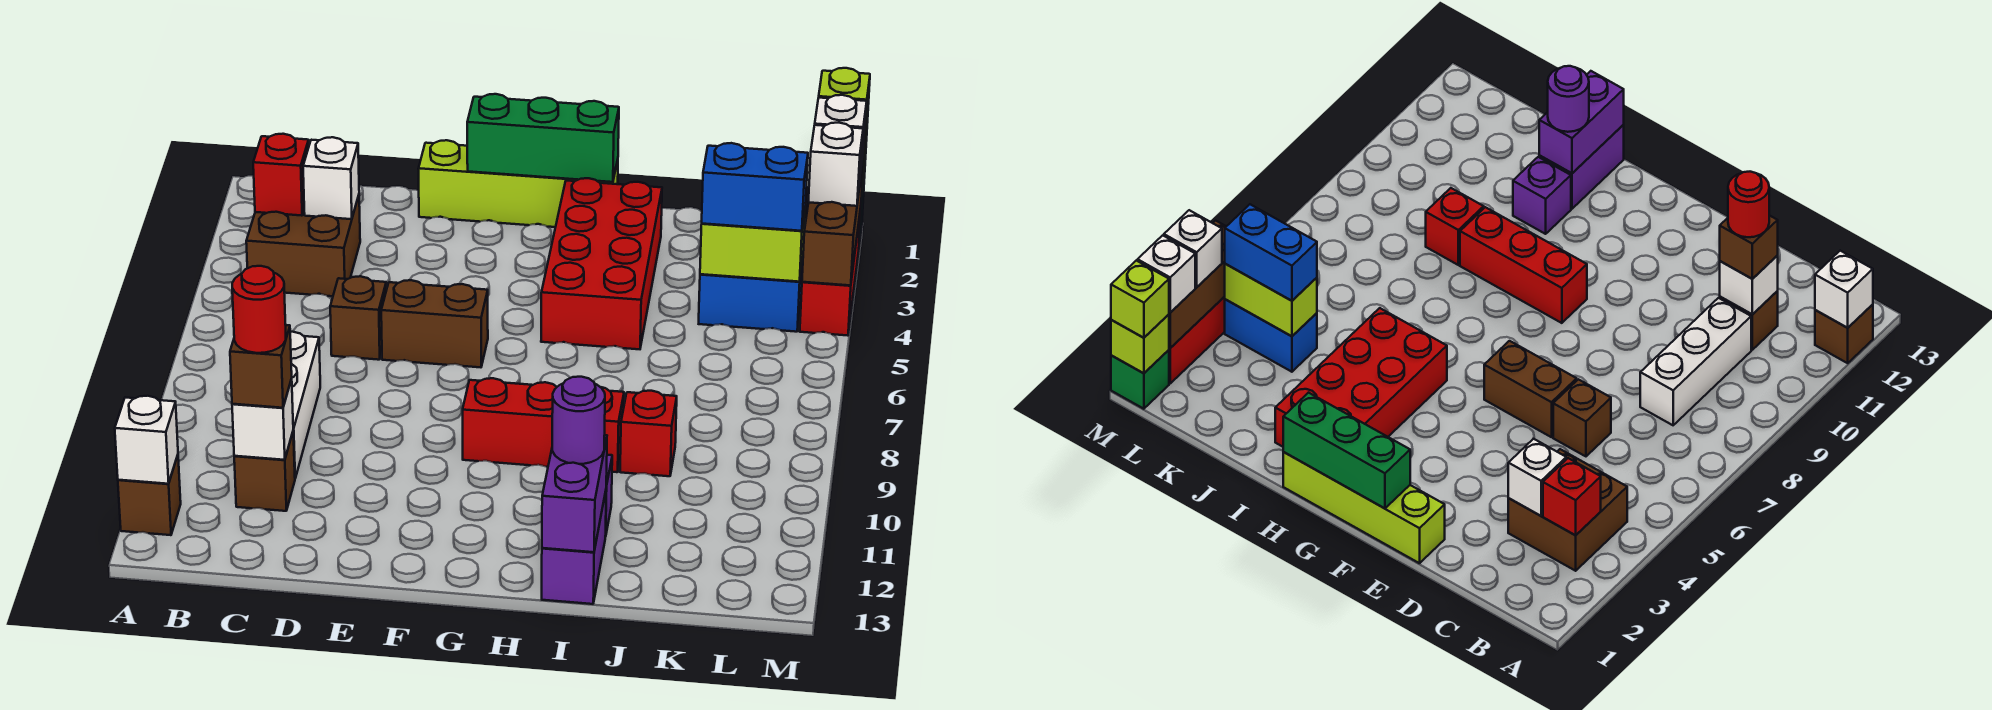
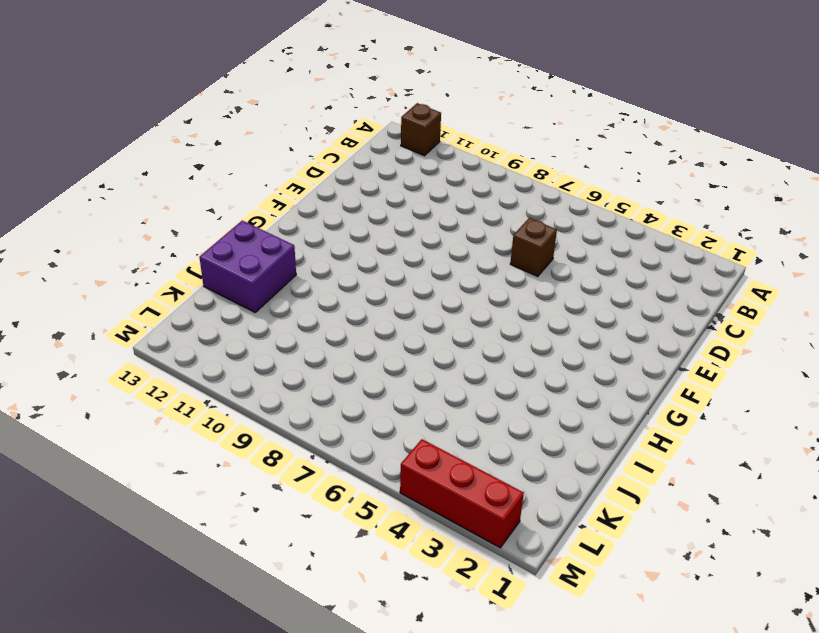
purple brick I12:J13 level 1 -> purple brick I12:I13 level 1
none -> brown brick B3:C4 level 1
none -> white brick C8:C10 level 1
none -> brown brick C11 level 1
none -> lime brick E1:H1 level 1

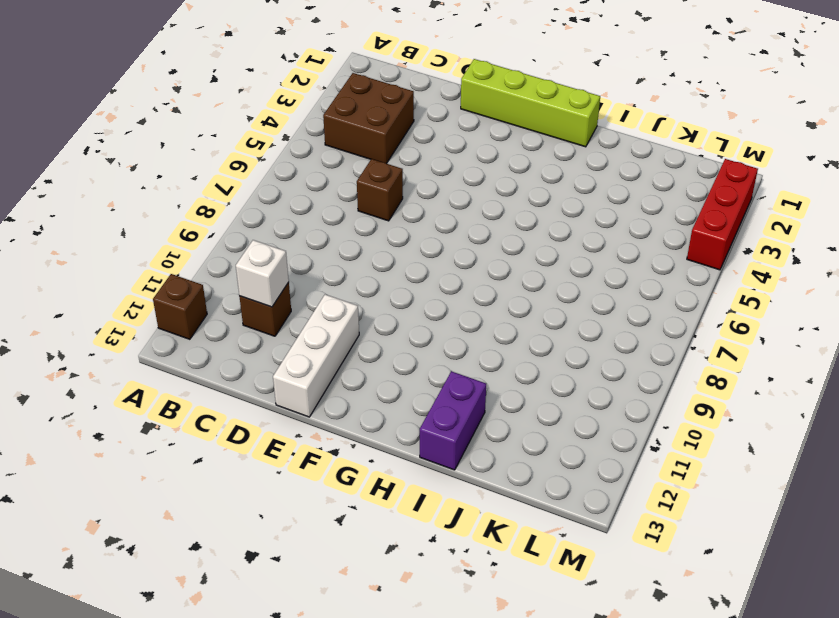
white brick E11:E13 level 1 -> white brick C8:C10 level 1
none -> brown brick E6:F6 level 1
none -> red brick G9:I9 level 1
none -> red brick H2:I5 level 1
none -> purple brick I11 level 1

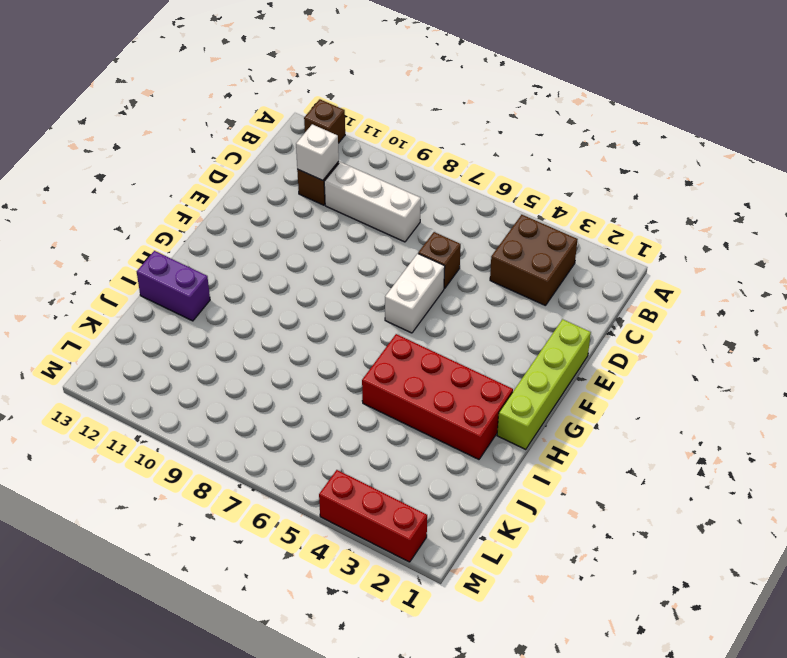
white brick E6:F6 level 1 -> brown brick E6:F6 level 1
none -> red brick G9:I9 level 1
none -> purple brick I11 level 1
none -> red brick J9 level 1
none -> blue brick K4:L4 level 1

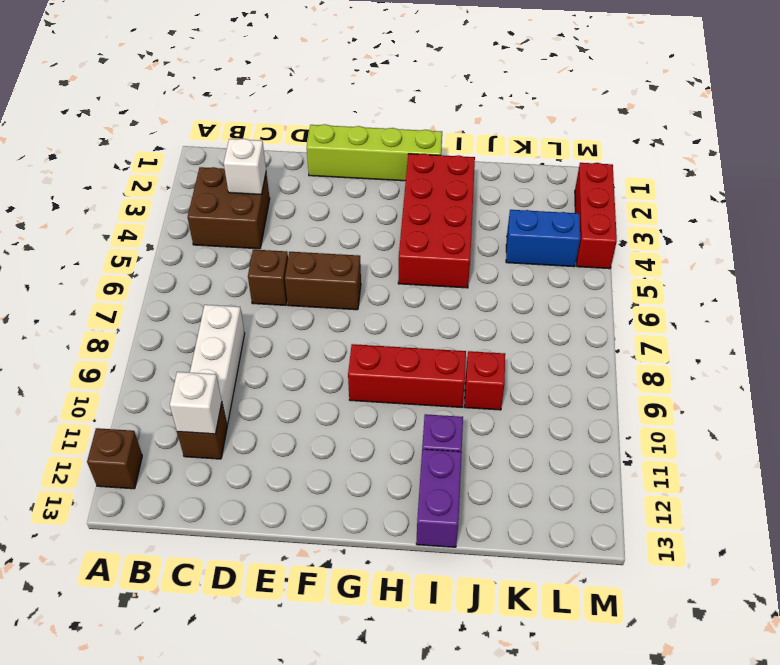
none -> green brick M1 level 1
none -> white brick A12 level 2
none -> red brick B3 level 2
none -> green brick F1:H1 level 2

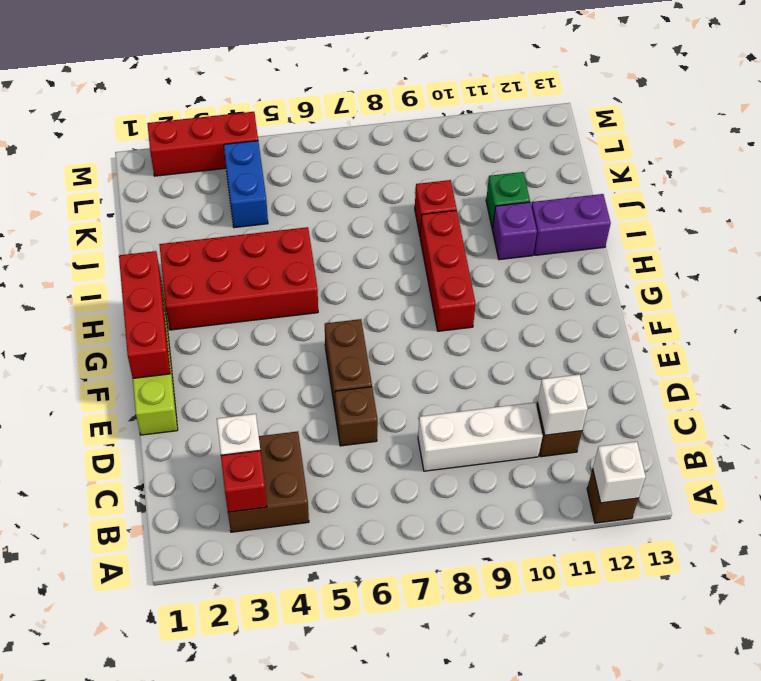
red brick F1:H1 level 2 -> green brick F1:H1 level 2
green brick J11 level 1 -> green brick M1 level 1
none -> purple brick I12:I13 level 2
none -> lime brick K4:L4 level 2
none -> lime brick M1 level 2
none -> brown brick M2:M4 level 2

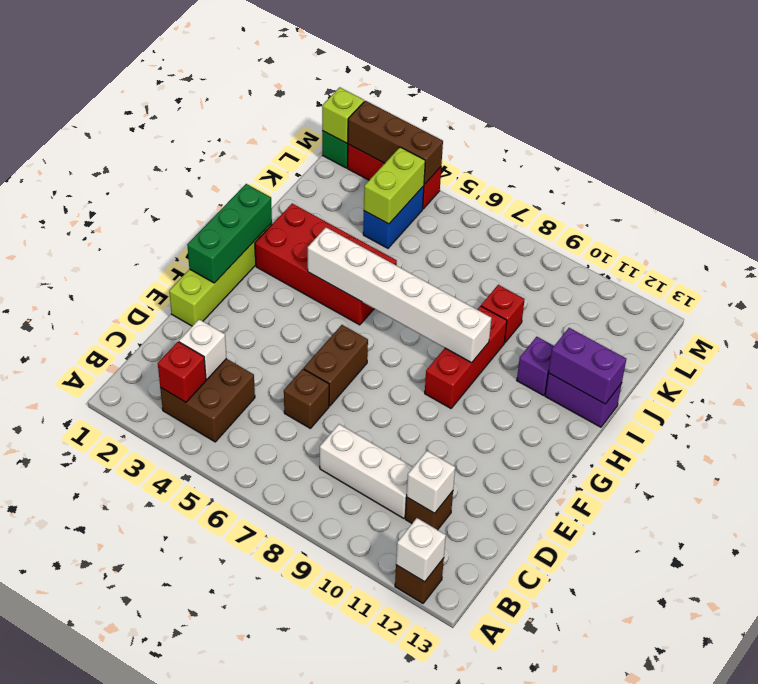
white brick H4:H9 level 2 -> none
none -> brown brick C11 level 3
none -> purple round brick I12 level 3
none -> blue brick K4:L4 level 3
none -> lime brick M1 level 3

